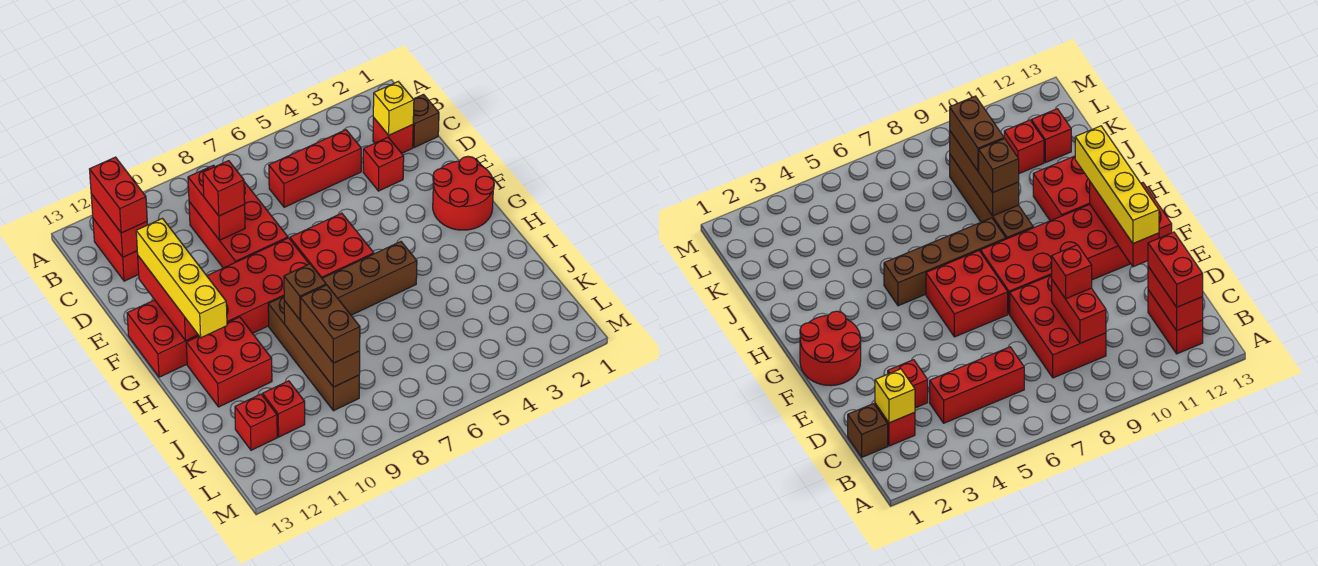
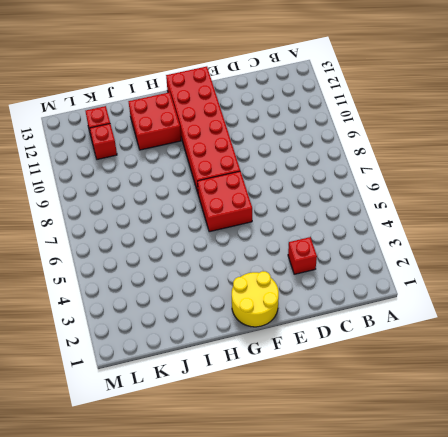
yellow round brick F1:G2 level 1 -> red round brick F1:G2 level 1
none -> red brick B12:C12 level 1
none -> brown brick C1 level 1
none -> red brick C2 level 1

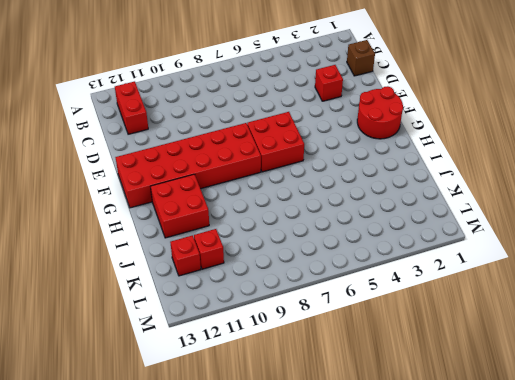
none -> red brick C2 level 1
none -> red brick C4:C6 level 1
none -> red brick C8:E9 level 1

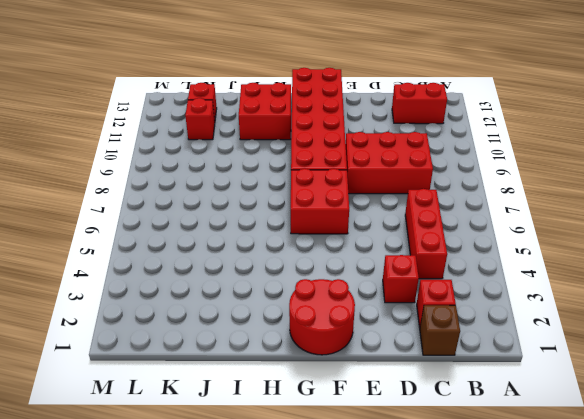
none -> brown brick H5:H8 level 1
none -> brown brick H9:K9 level 1
none -> red brick B12:C12 level 2

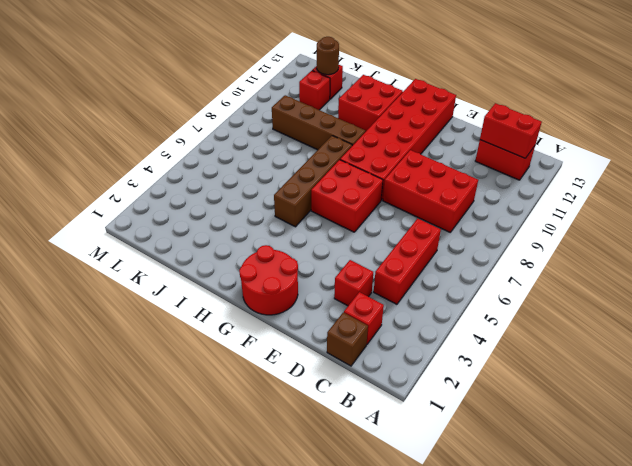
brown round brick K12 level 2 -> none
none -> yellow brick C2 level 2
none -> red brick C9:D9 level 2
none -> red brick E12:G12 level 2

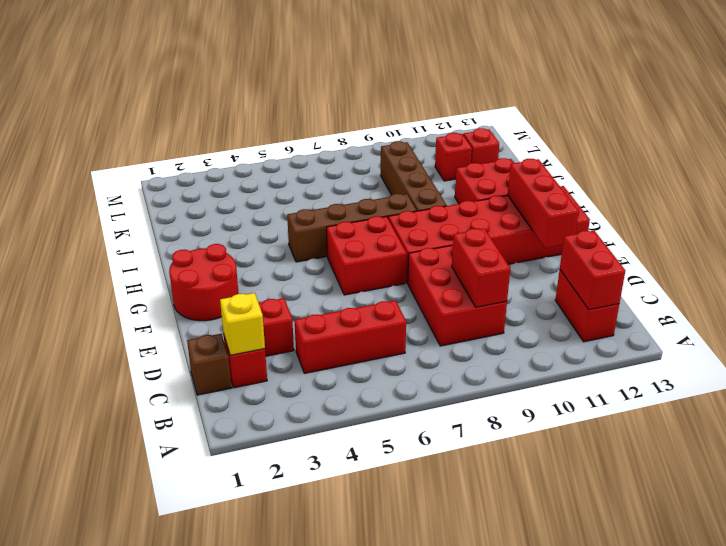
none -> brown brick I9:K9 level 2
none -> red brick B12:C12 level 3
none -> red brick D9 level 3

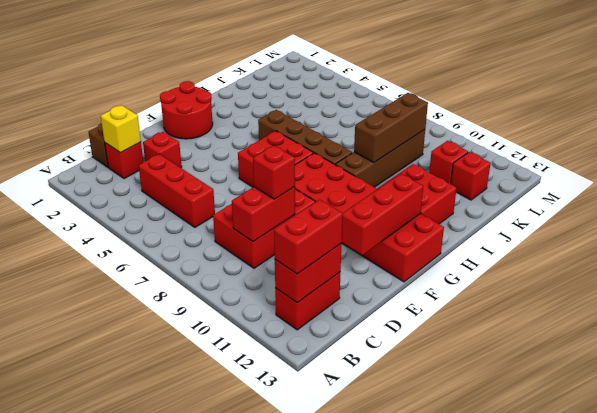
none -> yellow brick E12:H12 level 3
none -> brown brick I9 level 3
none -> brown brick J9:K9 level 3

